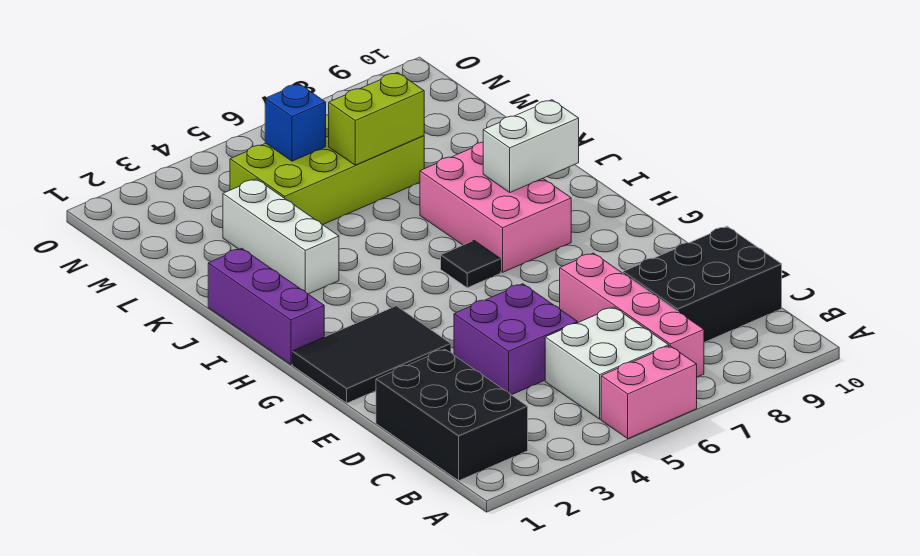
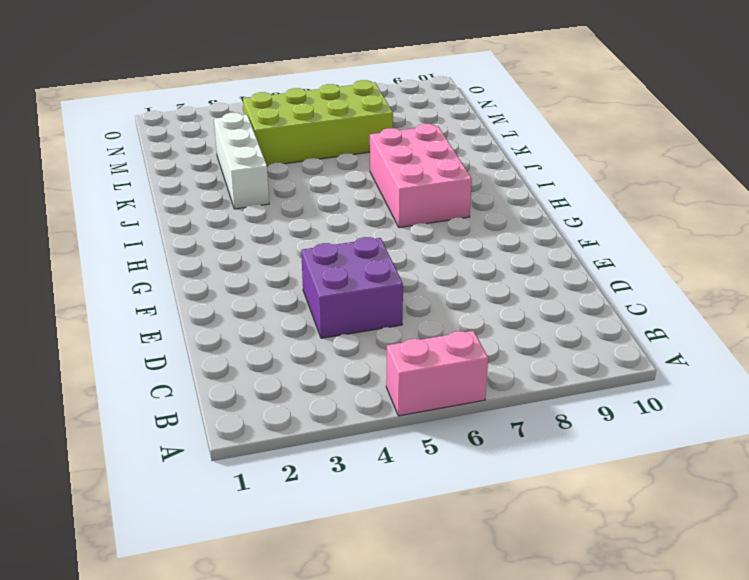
none -> black brick B1:D2 level 1
none -> white brick B5:C6 level 1
none -> pink brick B7:E7 level 1

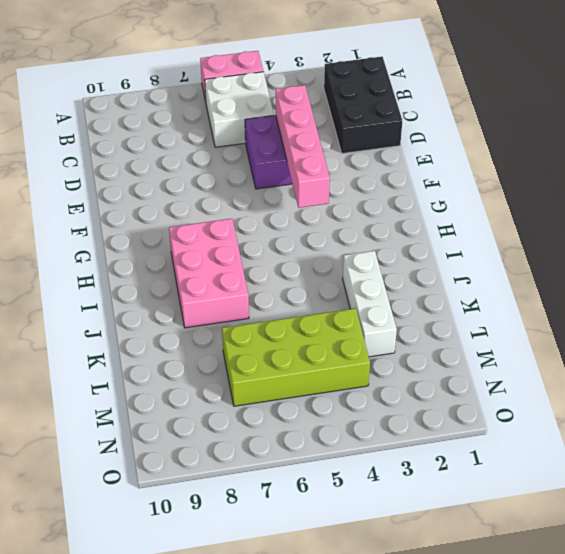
pink brick D4:G4 level 2 -> pink brick B7:E7 level 1
none -> black brick C8:D10 level 1
none -> black tile F1:G3 level 1
none -> purple brick H1:J1 level 1

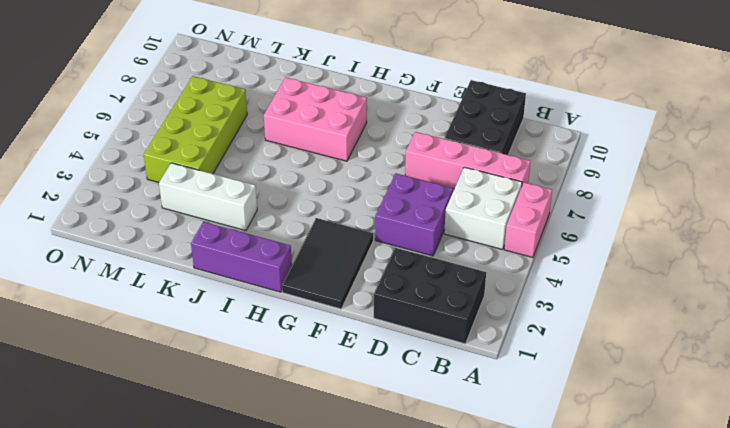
none -> black tile H6 level 1
none -> white brick I8:I9 level 2
none -> lime brick L6:L7 level 2

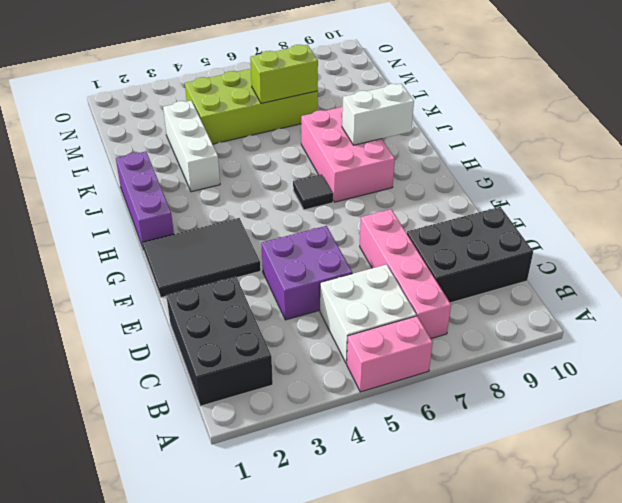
none -> blue brick M5 level 2

